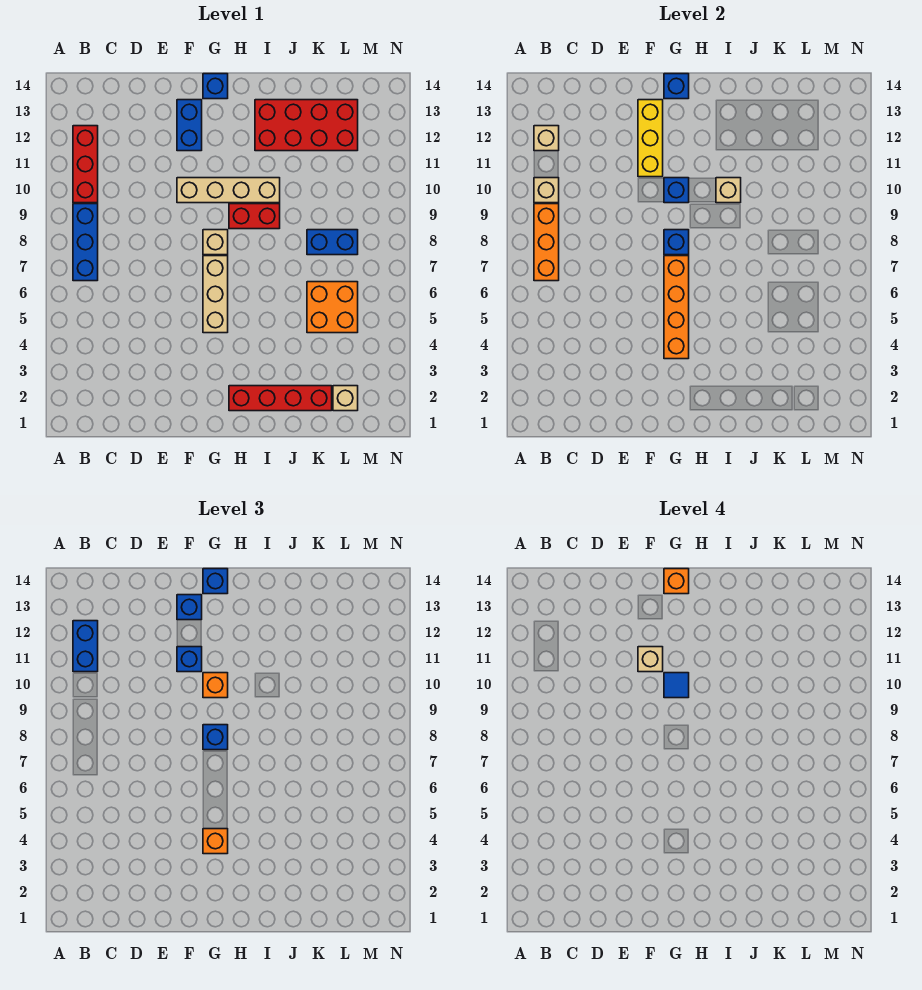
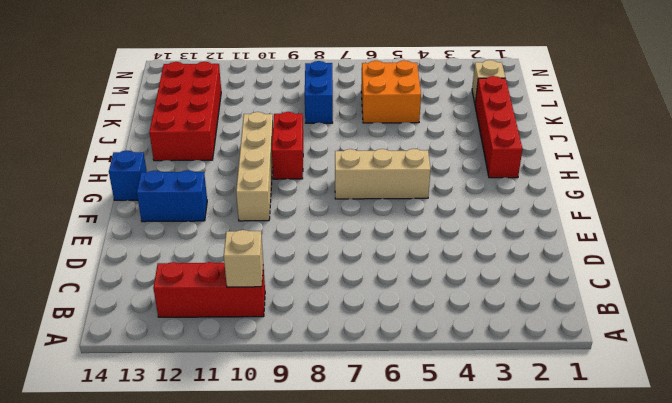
none -> blue brick B7:B9 level 1
none -> tan brick G8 level 1
none -> orange brick B7:B9 level 2
none -> tan brick B12 level 2

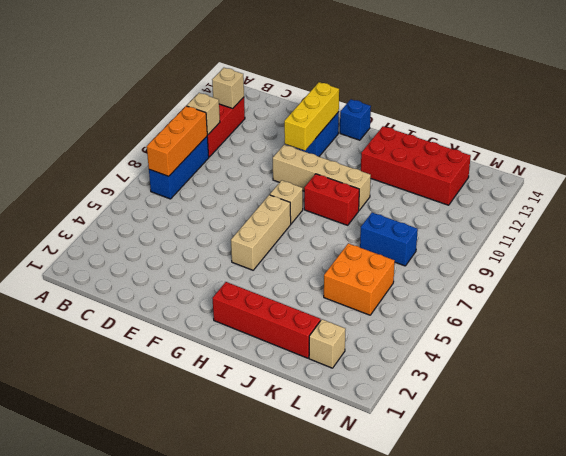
none -> orange brick G4:G7 level 2
none -> blue brick G8 level 2
none -> blue brick G10 level 2
none -> blue brick G14 level 2

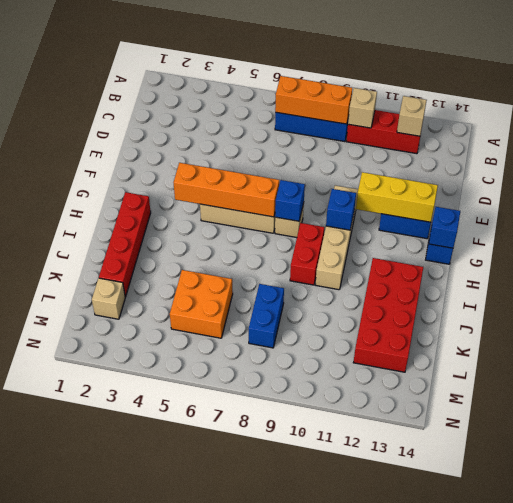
none -> tan brick I10 level 2
none -> blue brick B11:B12 level 3
none -> blue brick F11 level 3
none -> blue brick F13 level 3

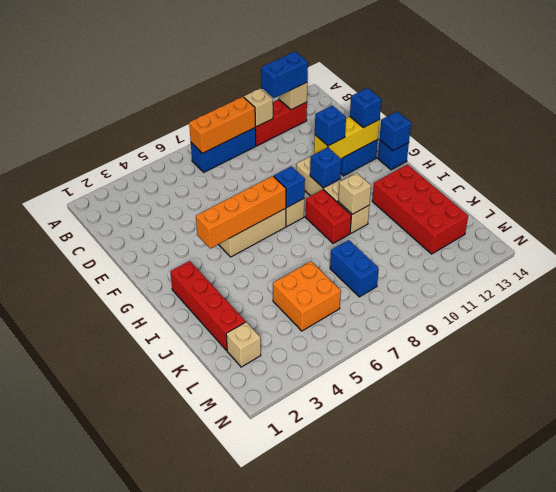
none -> orange brick G4 level 3
none -> blue brick G8 level 3
none -> orange brick G10 level 3
none -> blue brick G14 level 3

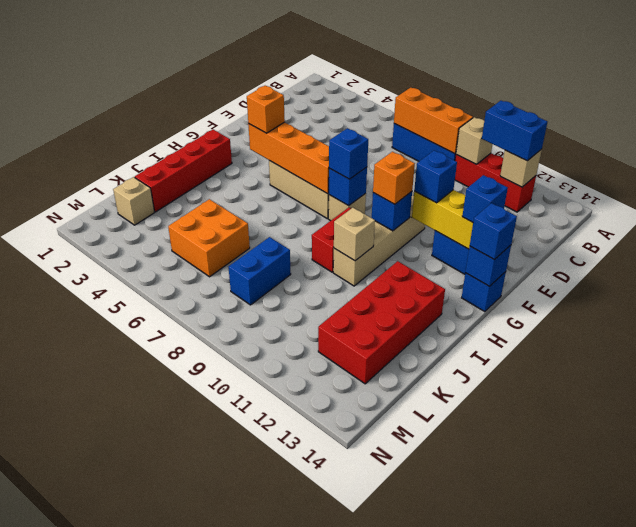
none -> tan brick F11 level 4
none -> blue tile G10 level 4
none -> orange brick G14 level 4

